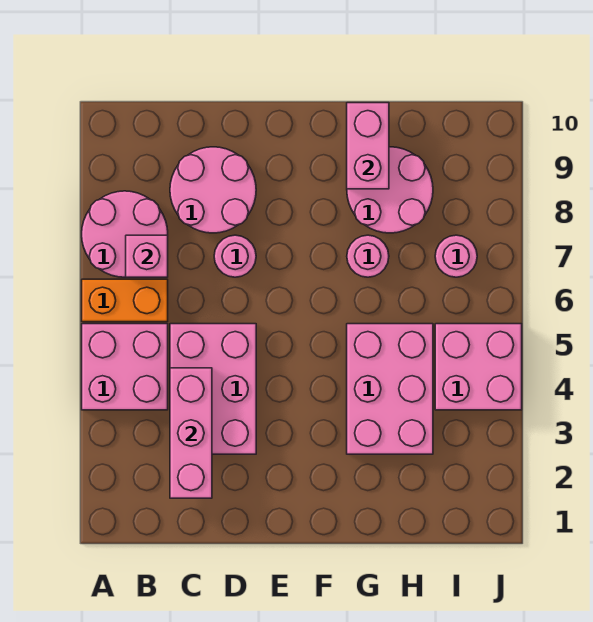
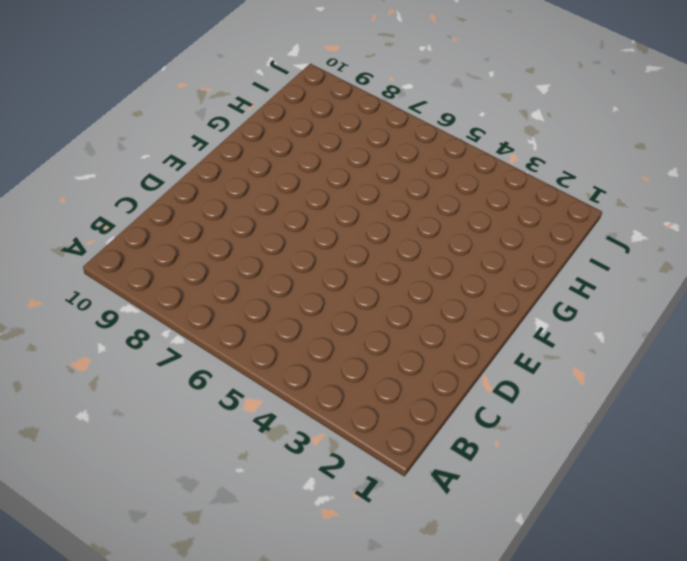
none -> pink brick A4:B5 level 1
none -> orange brick A6:B6 level 1
none -> pink round brick A7:B8 level 1

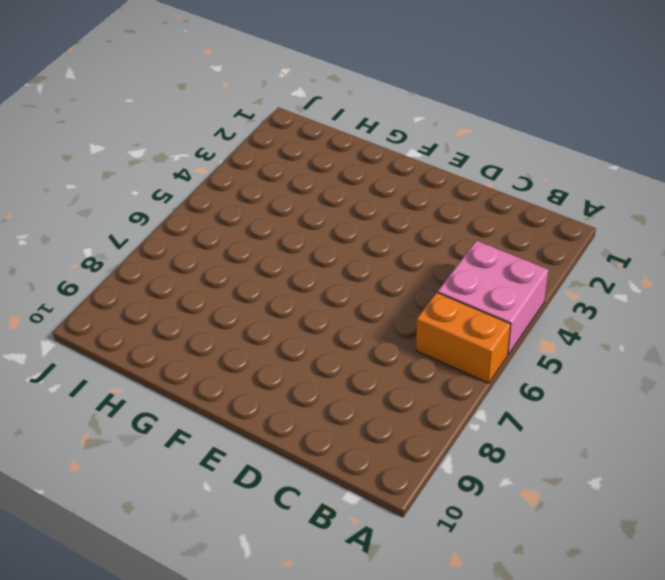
none -> pink round brick A7:B8 level 1
none -> pink brick C3:D5 level 1
none -> pink round brick C8:D9 level 1

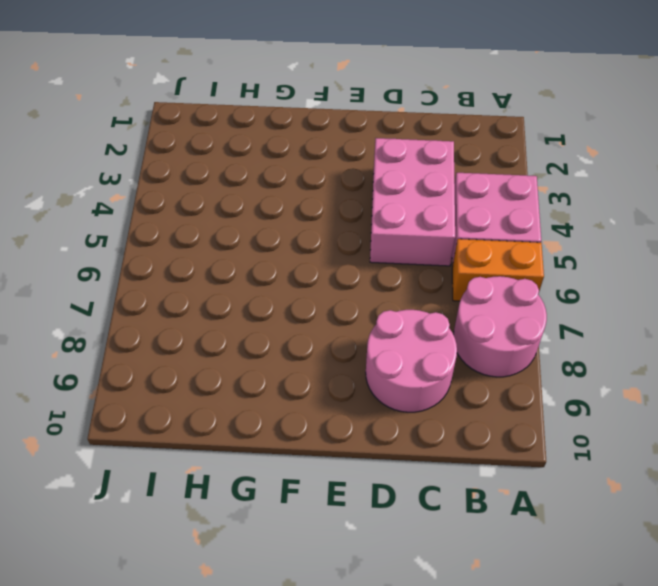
none -> pink round brick D7 level 1
none -> pink brick G3:H5 level 1
none -> pink round brick G7 level 1

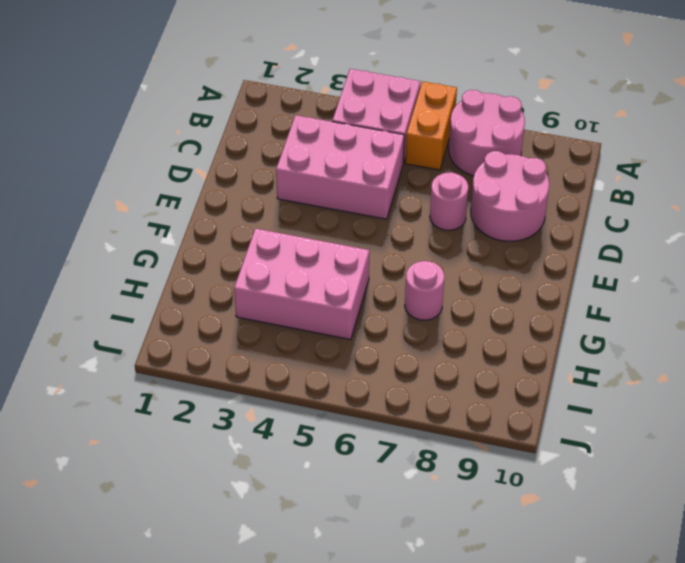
none -> pink round brick G8:H9 level 1
none -> pink brick I4:J5 level 1
none -> pink round brick I7 level 1

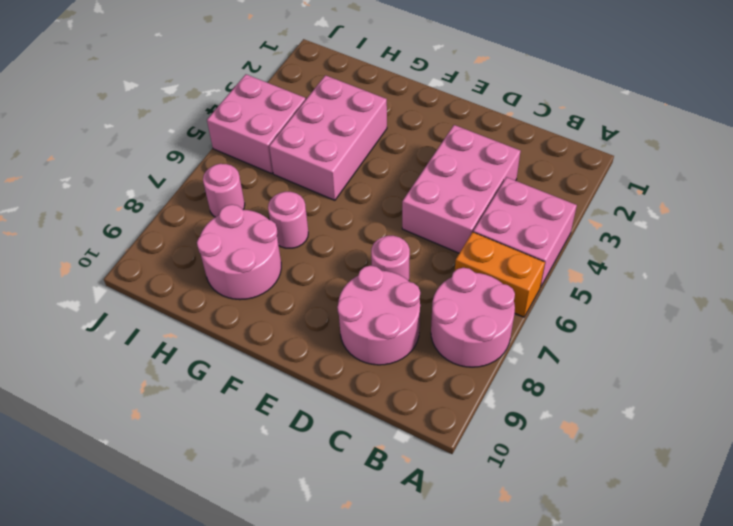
none -> pink brick B7 level 2
none -> pink brick C2:C4 level 2
none -> pink brick G9:G10 level 2

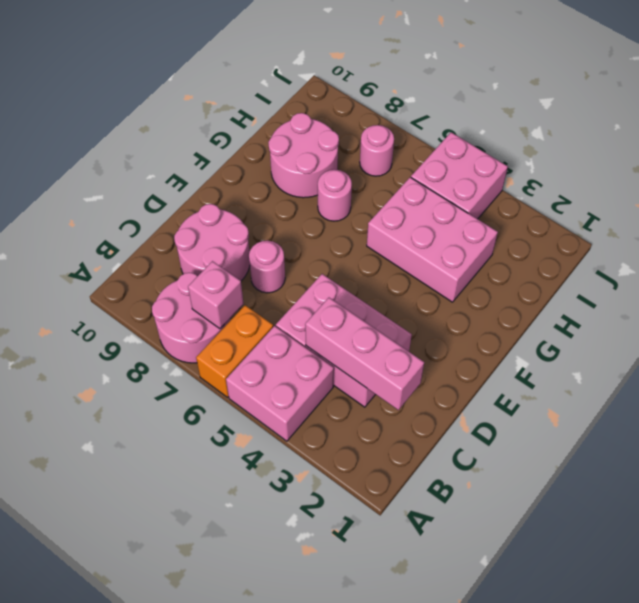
none -> pink brick G9:G10 level 2

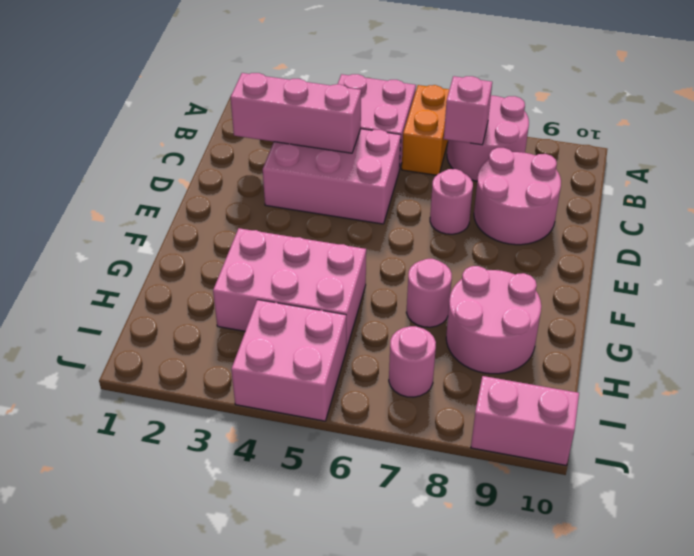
pink brick J9:J10 level 1 -> pink brick G9:G10 level 2

